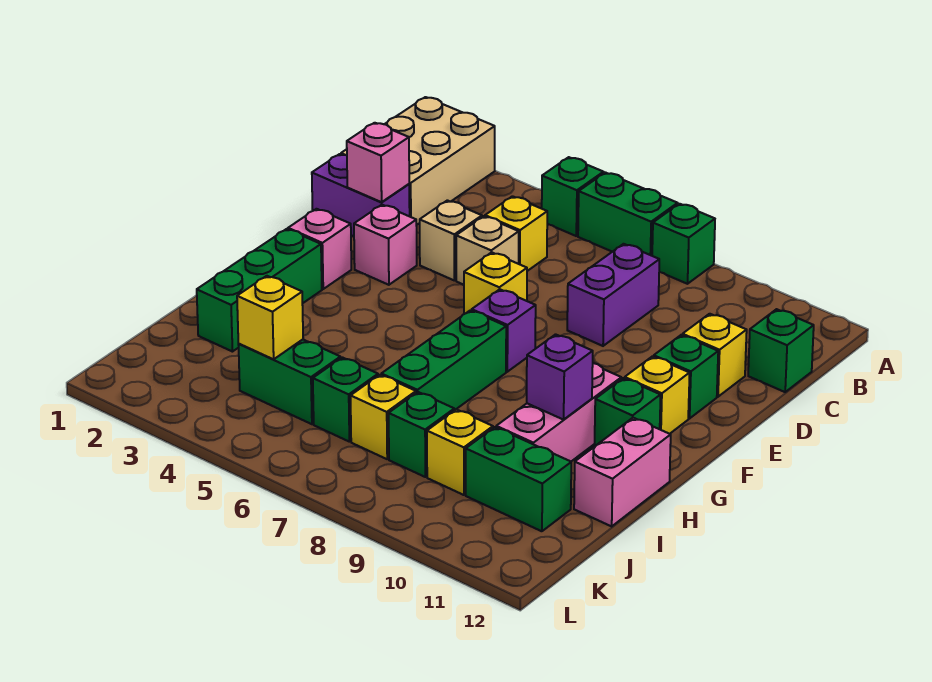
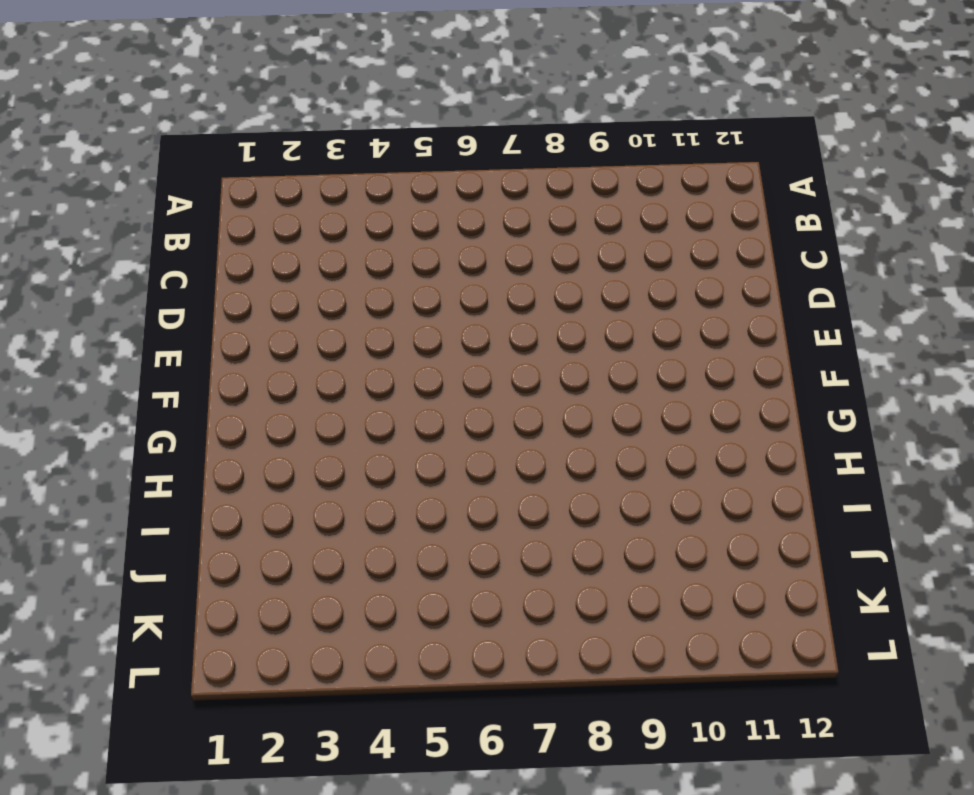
none -> tan brick A1:C2 level 1
none -> green brick A5 level 1
none -> green brick A6:A7 level 1
none -> green brick A8 level 1

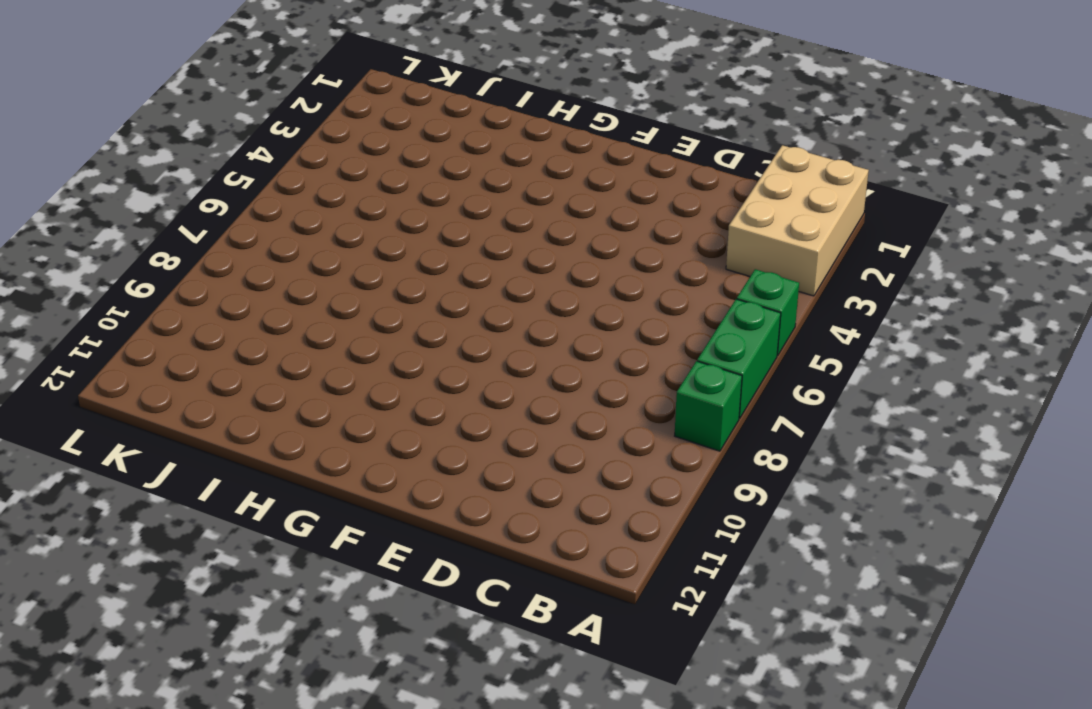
tan brick A1:B3 level 1 -> tan brick A1:C2 level 1
none -> yellow brick C5 level 1
none -> purple brick C8:D8 level 1
none -> green brick C12 level 1
none -> purple brick D1:D2 level 1

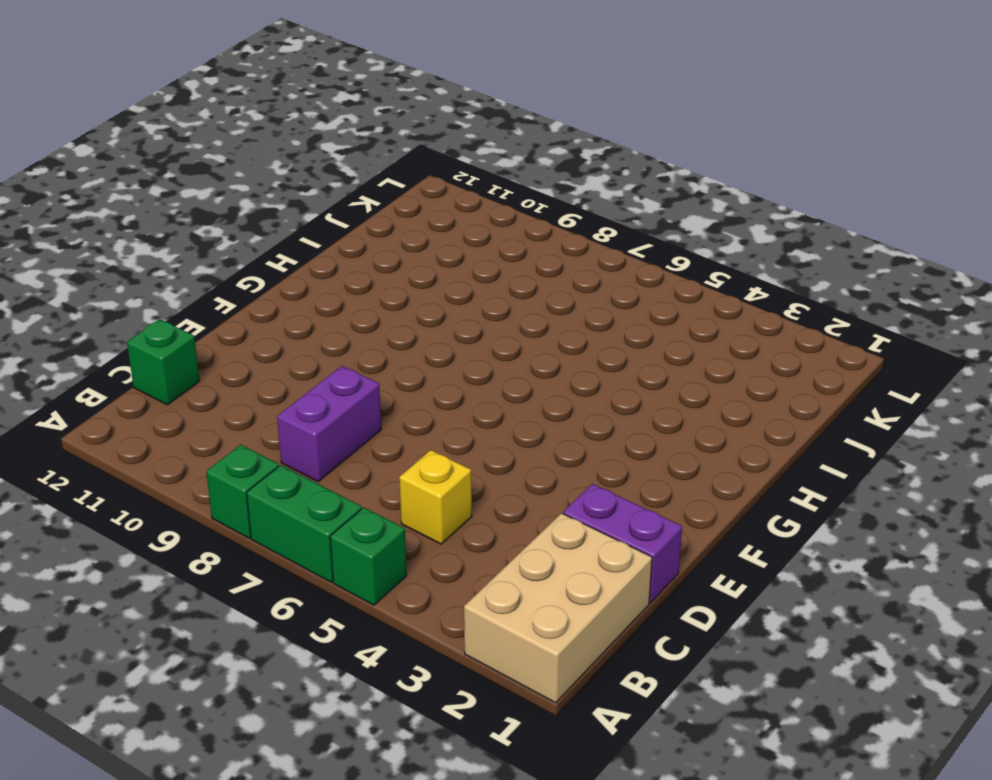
none -> tan brick D4 level 1
none -> tan brick D5 level 1
none -> yellow brick D11 level 1
none -> pink brick E3 level 1

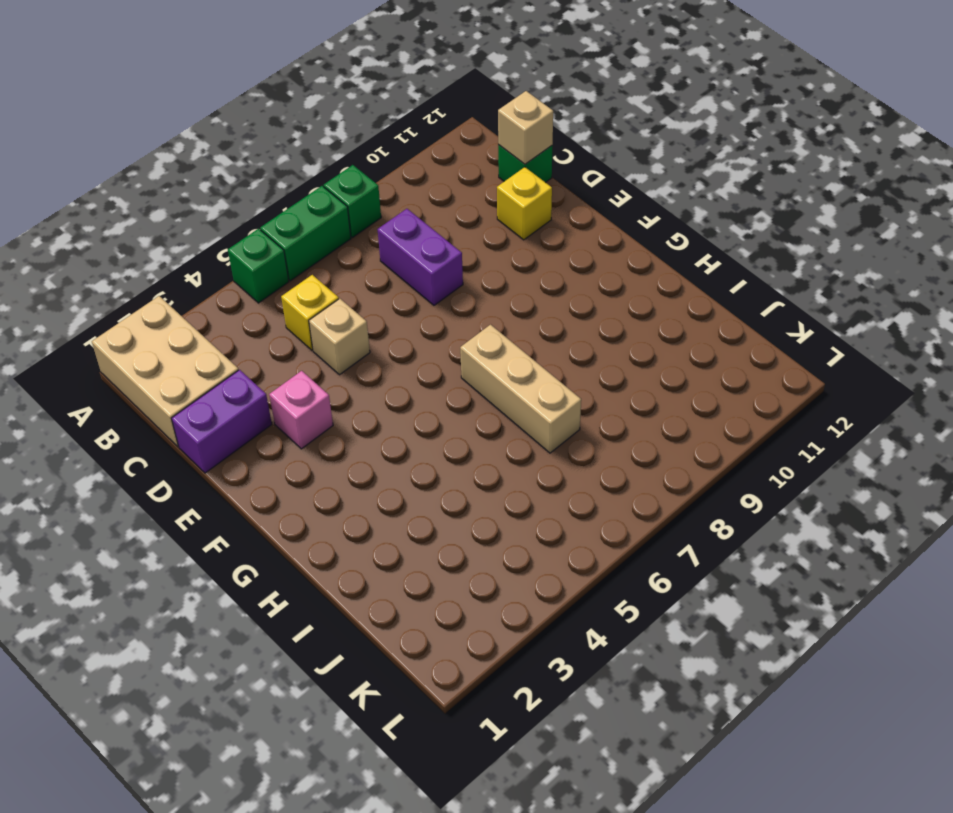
tan brick C12 level 2 -> tan brick D4 level 1
tan brick G7:I7 level 1 -> green brick G7:I7 level 1
none -> yellow brick E6 level 1
none -> green brick E11 level 1
none -> pink brick F2 level 1
none -> purple brick F7 level 1

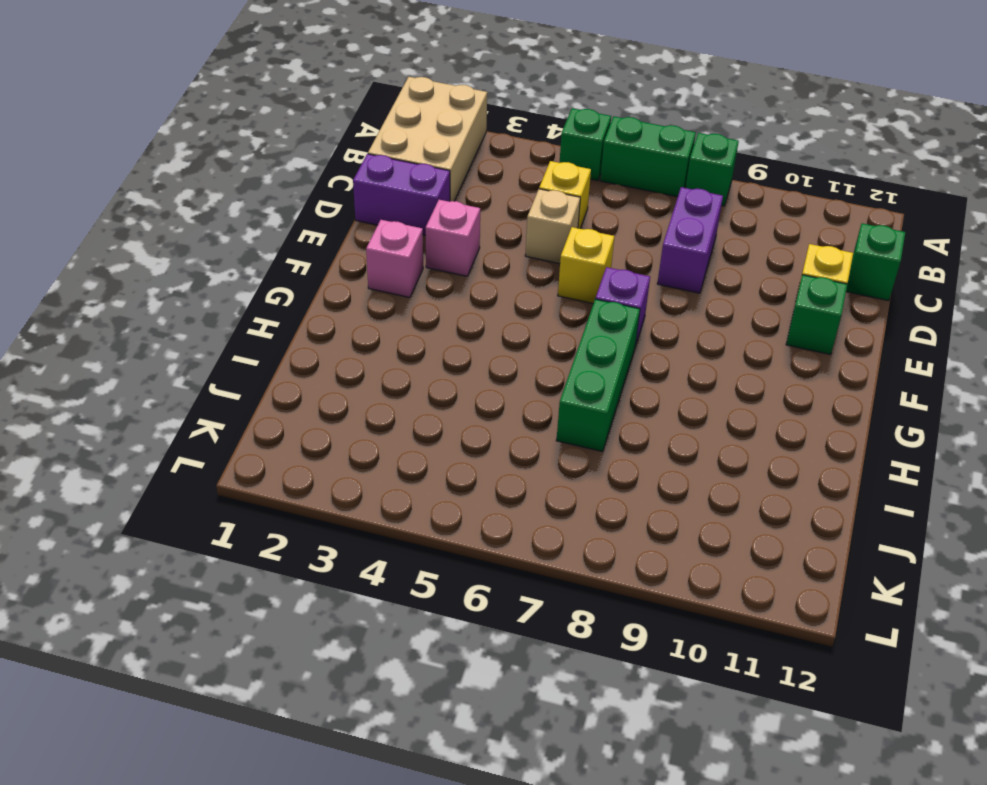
none -> tan brick D4 level 1
none -> yellow brick F11 level 1
none -> green brick G2:I2 level 1
none -> pink brick G10:I10 level 1

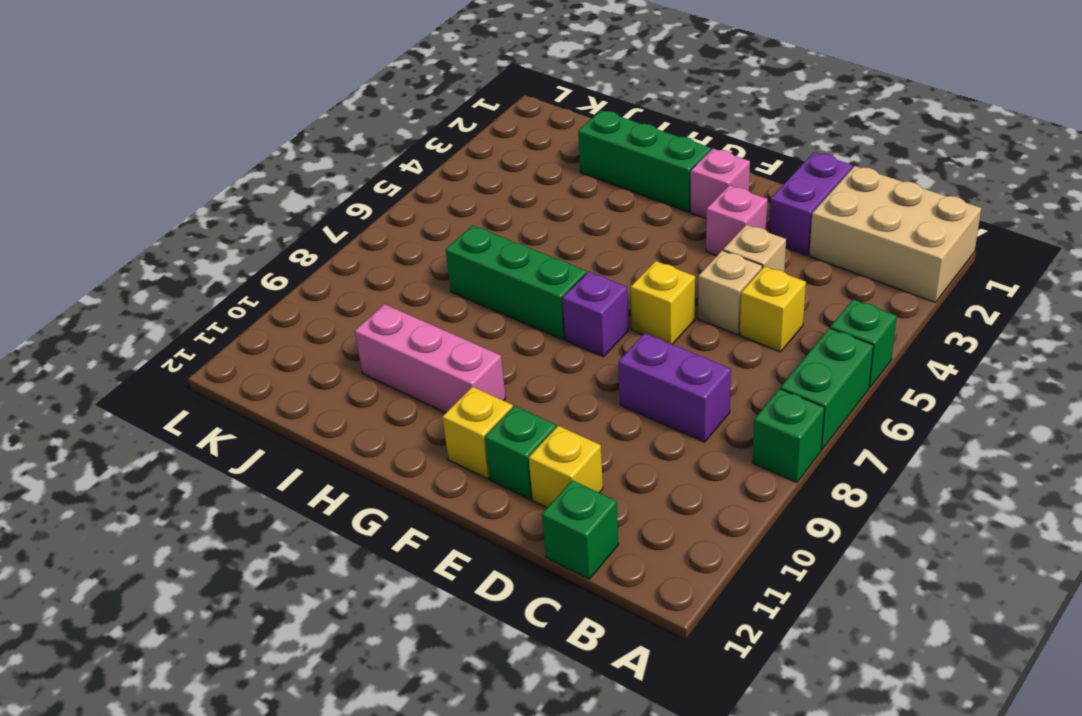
none -> green brick G11 level 1
none -> pink brick H12:I12 level 1
none -> green brick J4:J5 level 1
none -> green brick J6 level 1

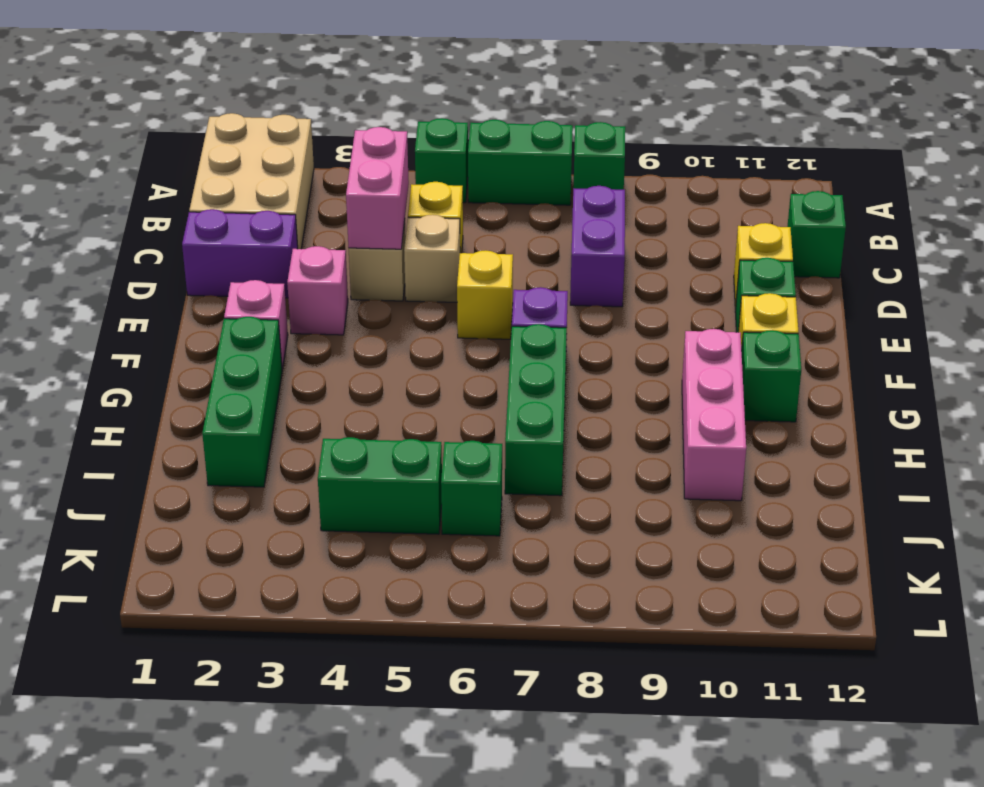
pink brick C4:D4 level 2 -> pink brick H12:I12 level 1
none -> yellow brick J7 level 1
none -> green brick J8 level 1
none -> yellow brick J9 level 1
none -> green brick J10:J11 level 1

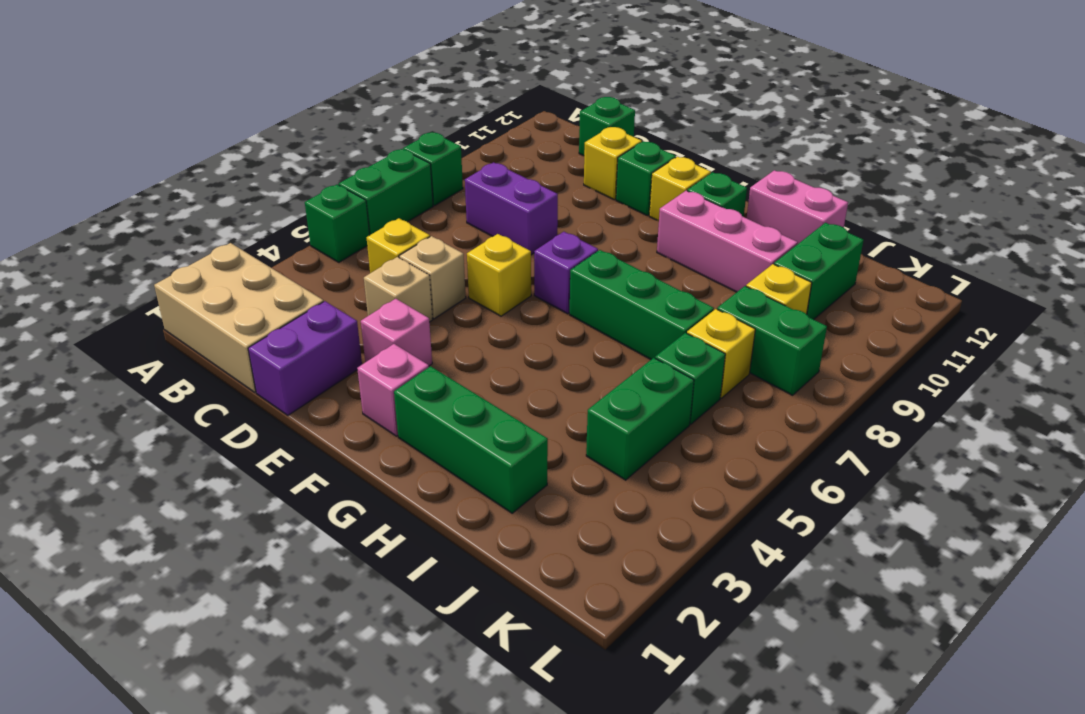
green brick J8:K8 level 1 -> green brick J8 level 1
none -> pink brick D2 level 2
none -> purple brick H10 level 2
none -> yellow brick J4 level 2

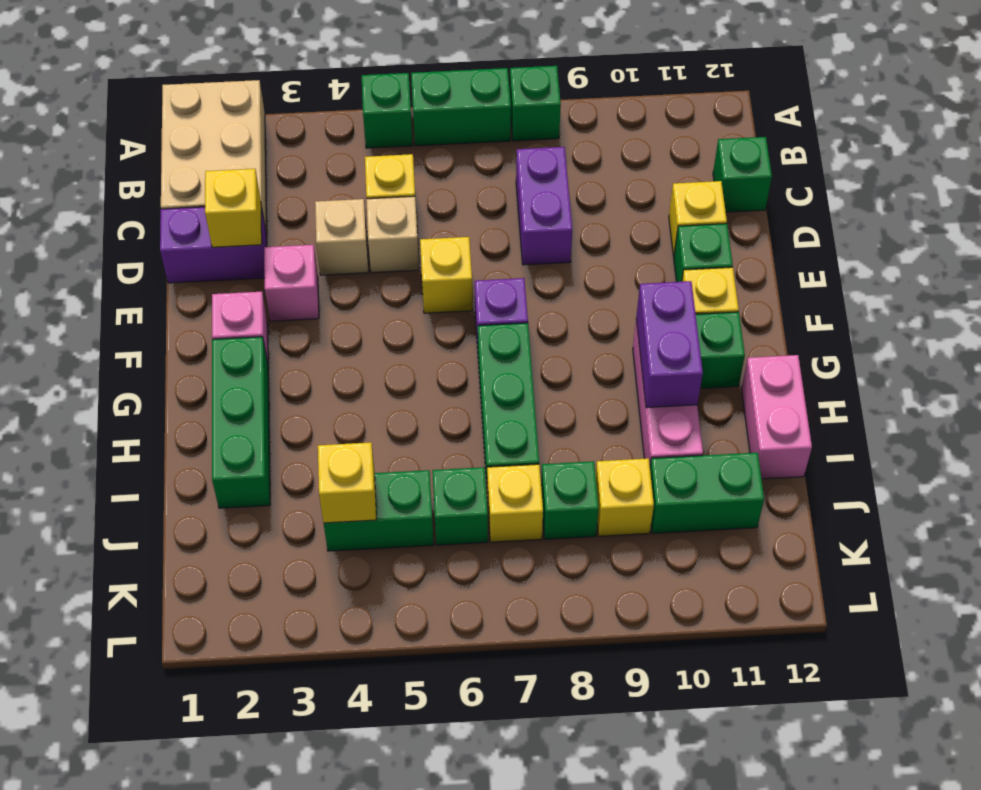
yellow brick D2 level 2 -> pink brick D2 level 2
purple brick G10:H10 level 2 -> purple brick H10 level 2

